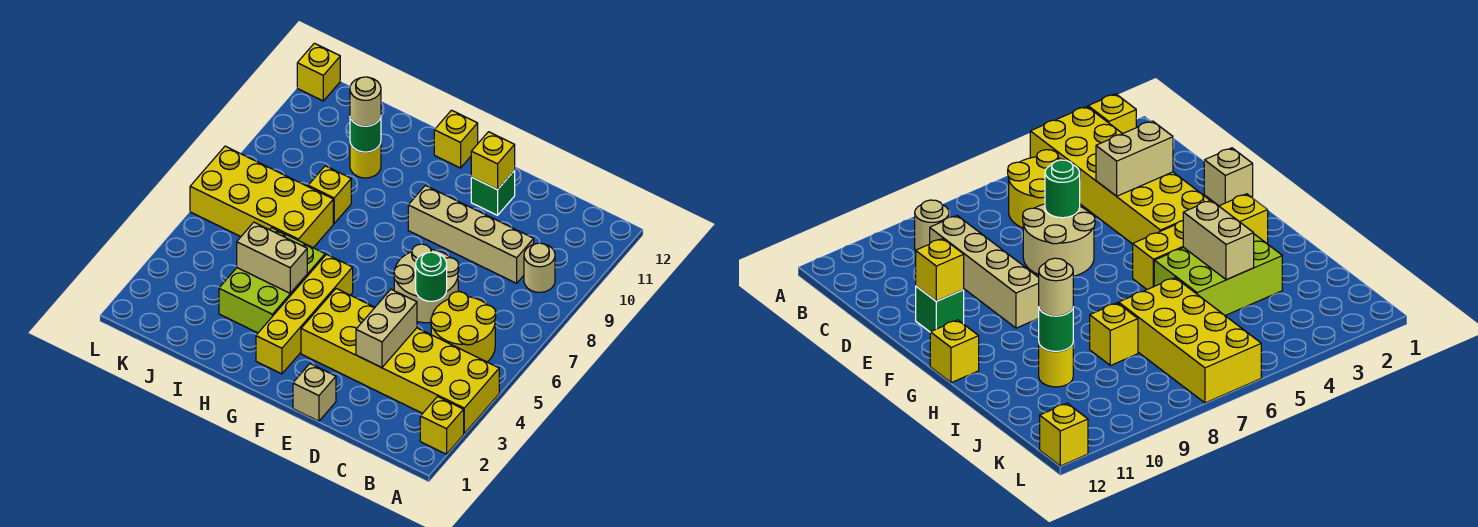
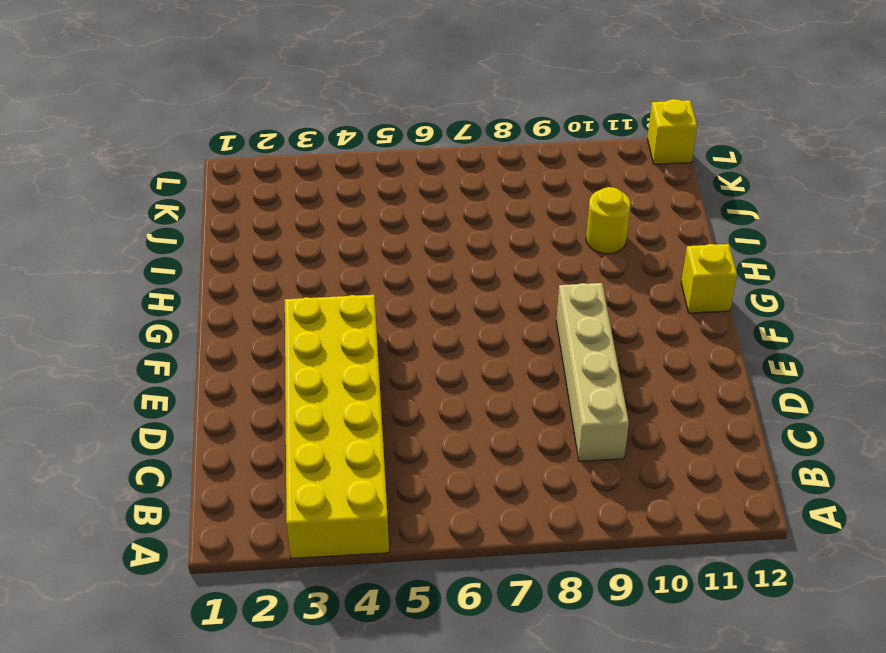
none -> yellow brick A2 level 1
none -> yellow round brick B5:C6 level 1
none -> tan round brick B9 level 1

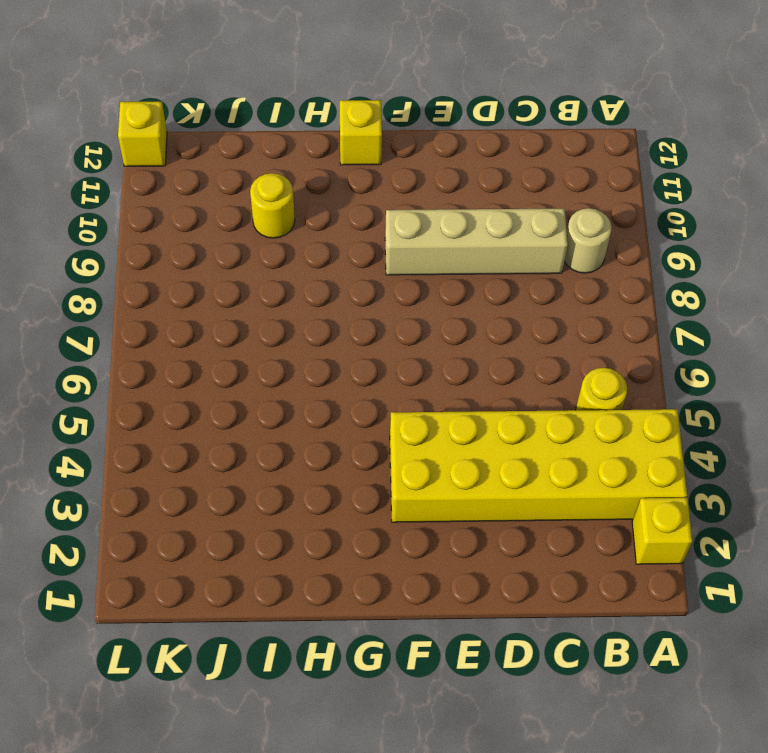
yellow round brick B5 level 1 -> yellow round brick B5:C6 level 1
none -> tan round brick D6:E7 level 1
none -> tan brick E1 level 1
none -> green brick E11 level 1

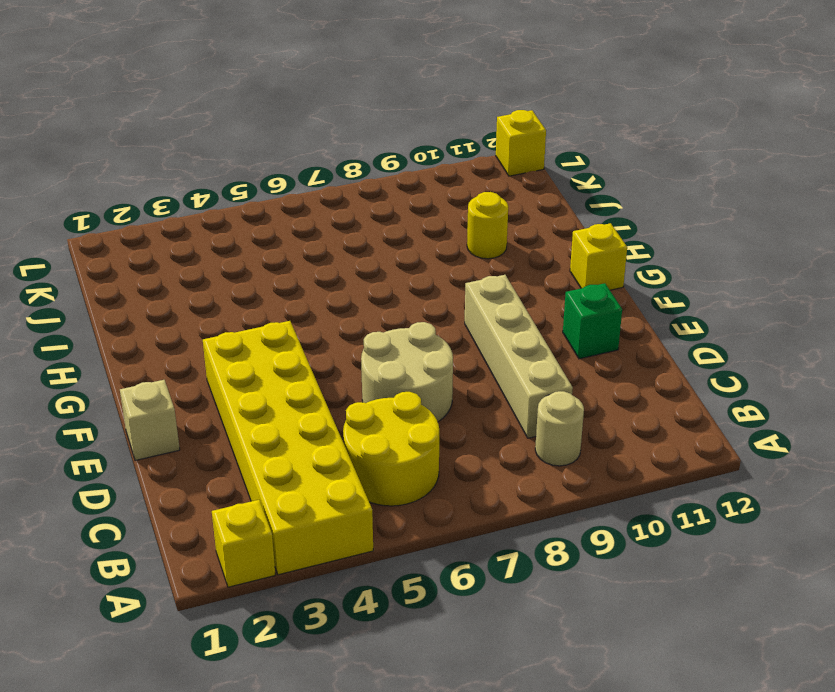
none -> yellow brick G2:G5 level 1
none -> lime brick H3:I5 level 1
none -> yellow brick I6:L7 level 1

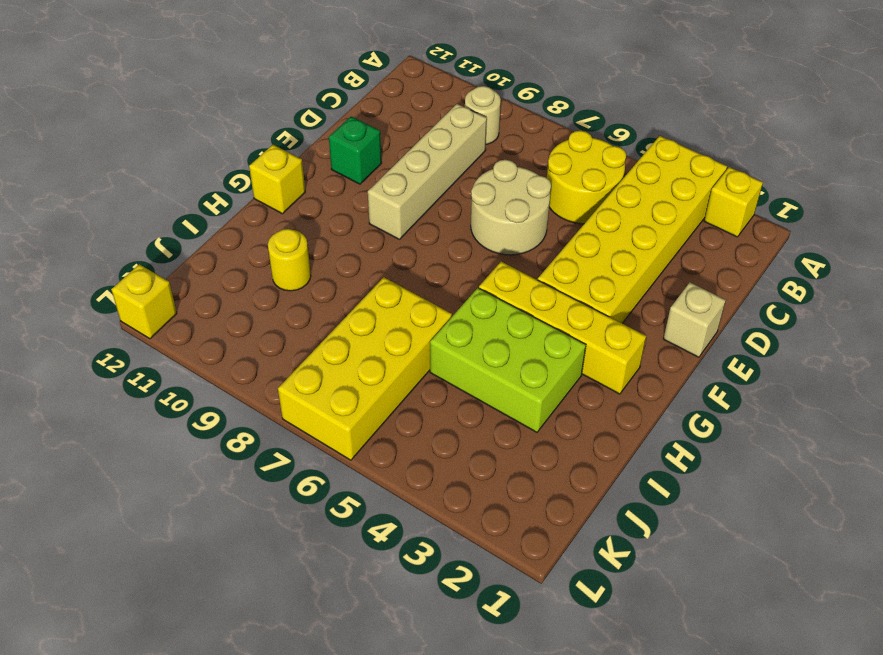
none -> yellow brick I8 level 1
none -> tan brick D3:D4 level 2
none -> green round brick D6 level 2

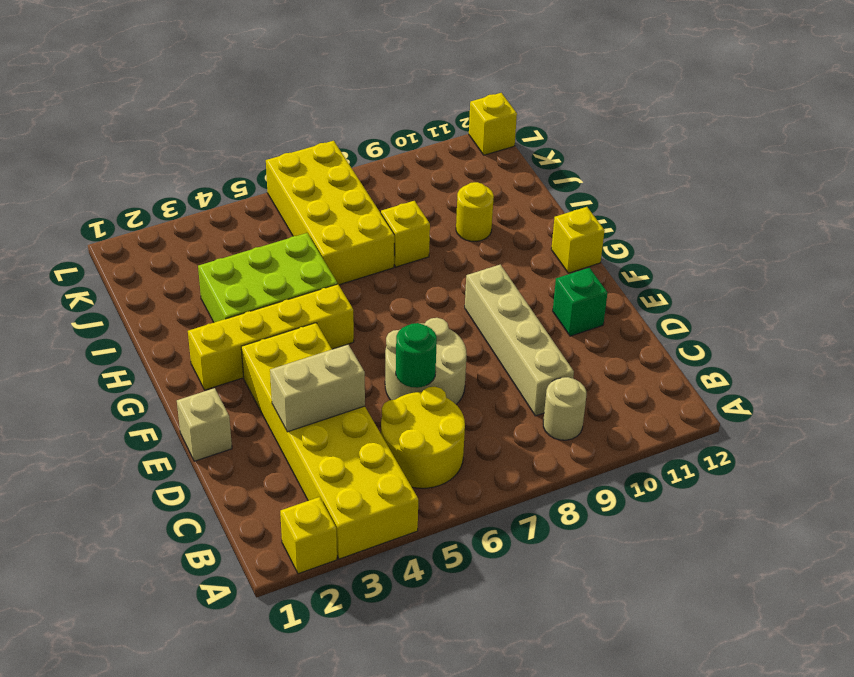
none -> yellow brick E11 level 2
none -> tan brick H4:I4 level 2
none -> green round brick I10 level 2

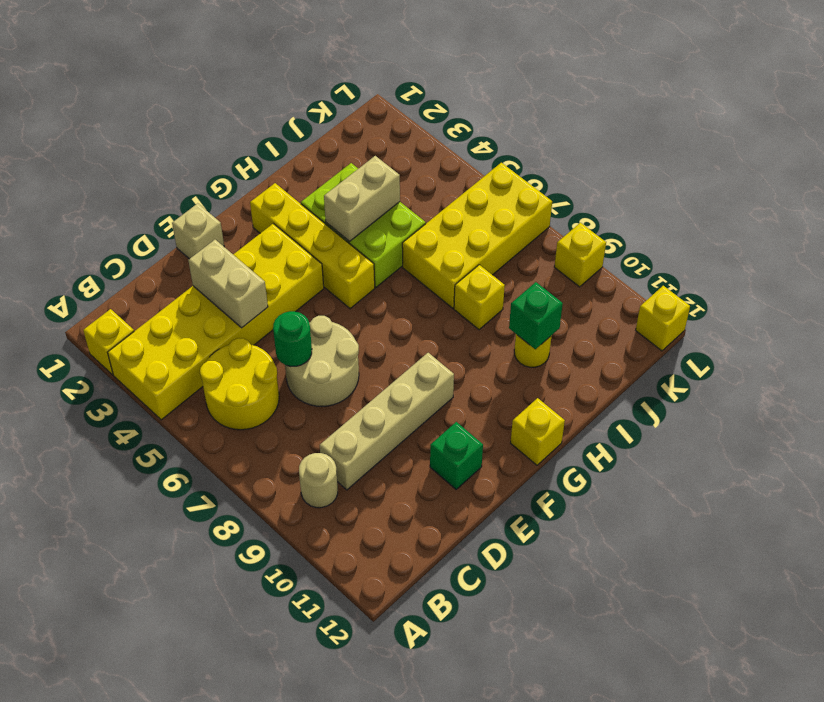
green brick I10 level 2 -> green round brick I10 level 2
yellow brick L9 level 1 -> yellow brick E11 level 2
none -> tan round brick I10 level 3

